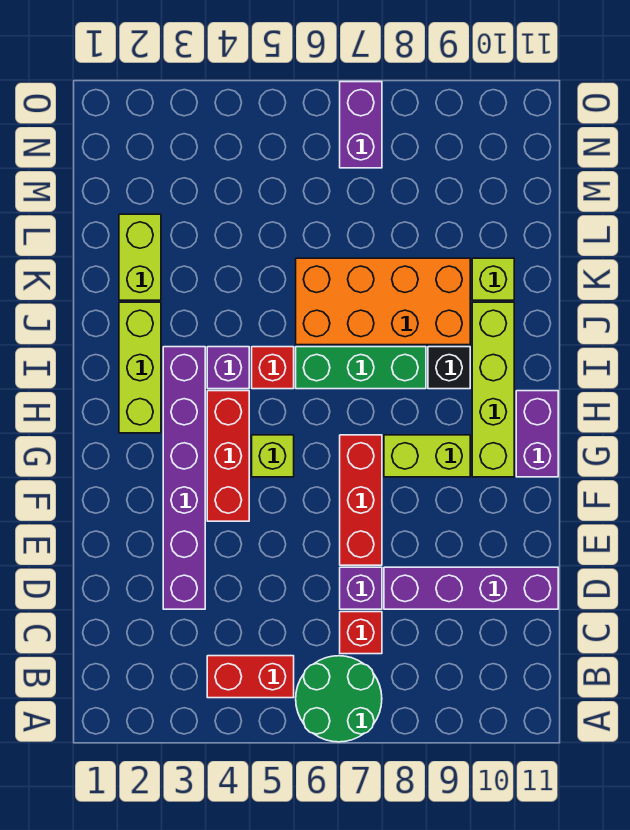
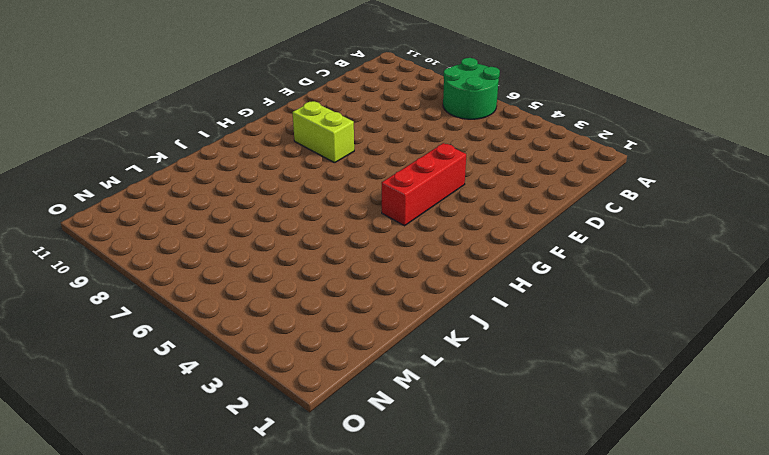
none -> red brick B4:B5 level 1
none -> red brick C7 level 1
none -> purple brick D3:I3 level 1

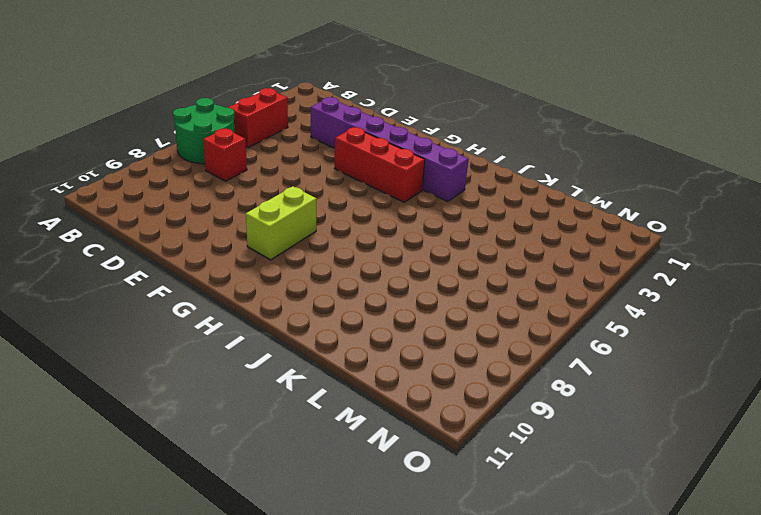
none -> purple brick D7 level 1
none -> purple brick D8:D11 level 1
none -> red brick E7:G7 level 1

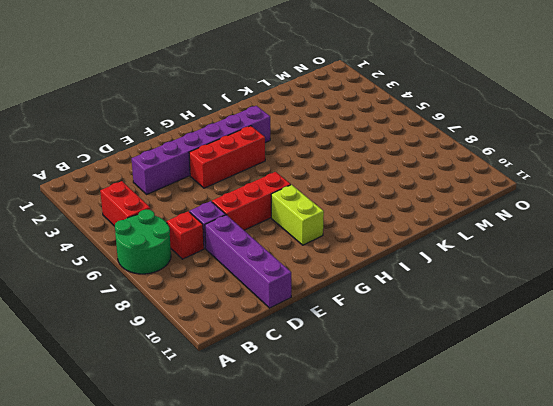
none -> lime brick G5 level 1
none -> lime brick G10:J10 level 1
none -> purple brick G11:H11 level 1

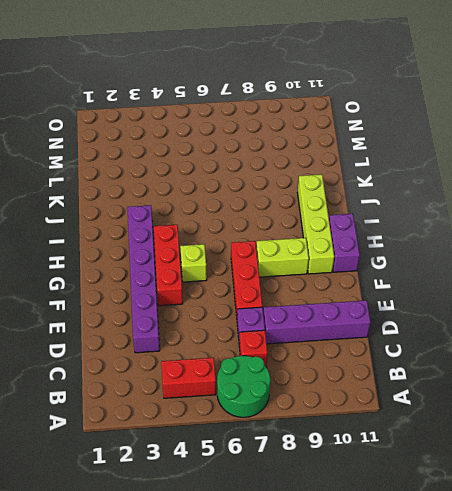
none -> lime brick H2:J2 level 1
none -> purple brick I4 level 1
none -> red brick I5 level 1

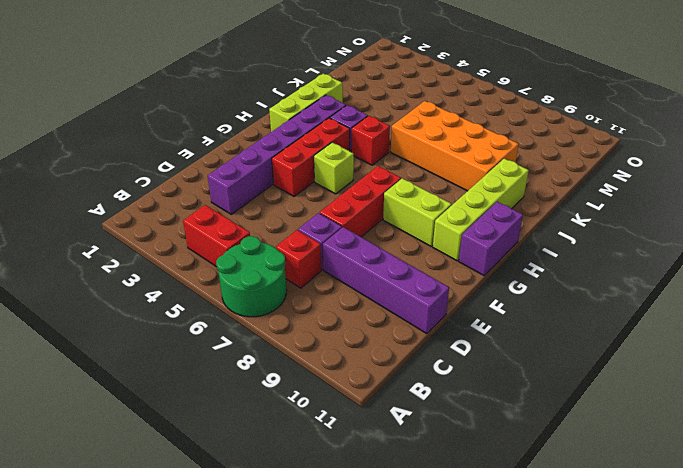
none -> green brick I6:I8 level 1
none -> black brick I9 level 1
none -> lime brick K2:L2 level 1

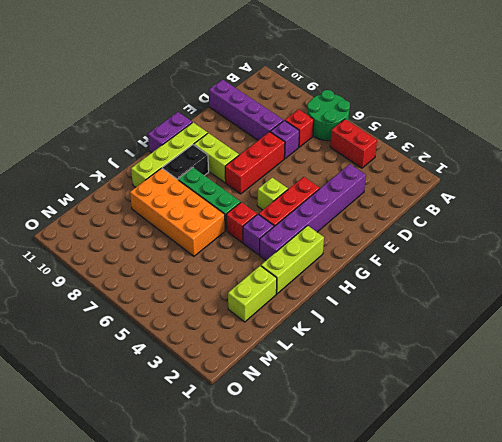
black brick H9:I9 level 1 -> black brick I9 level 1
none -> lime brick K10 level 1
none -> purple brick N7:O7 level 1

